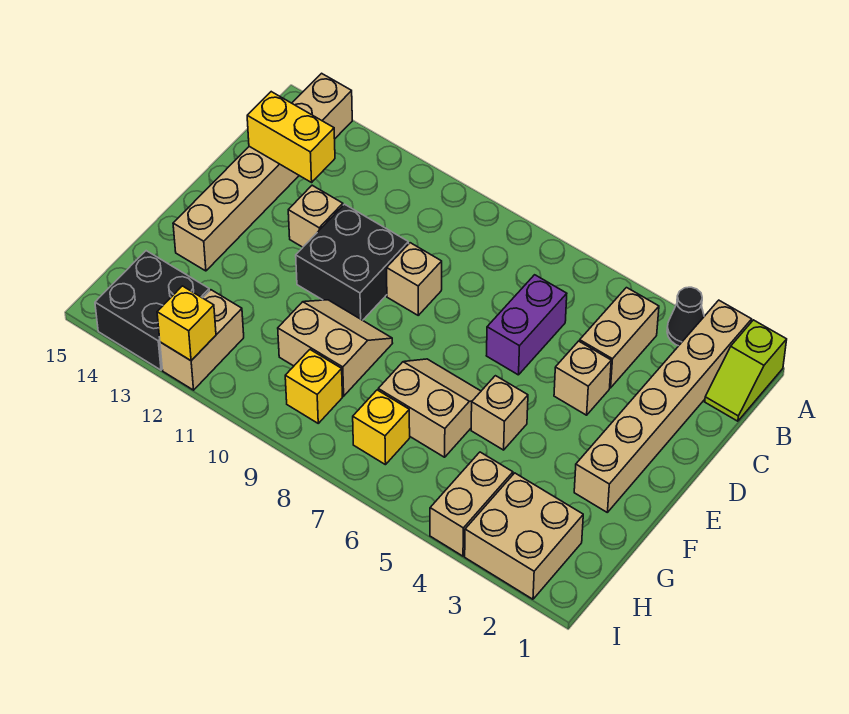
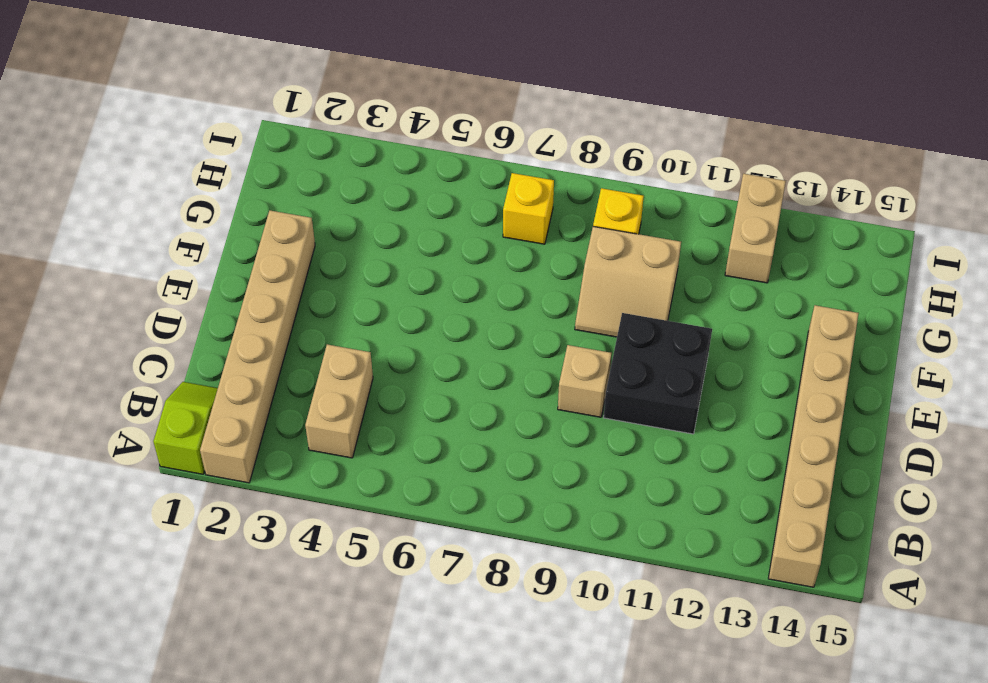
none -> black cone A3 level 1
none -> purple brick C6:D6 level 1
none -> tan brick D4 level 1

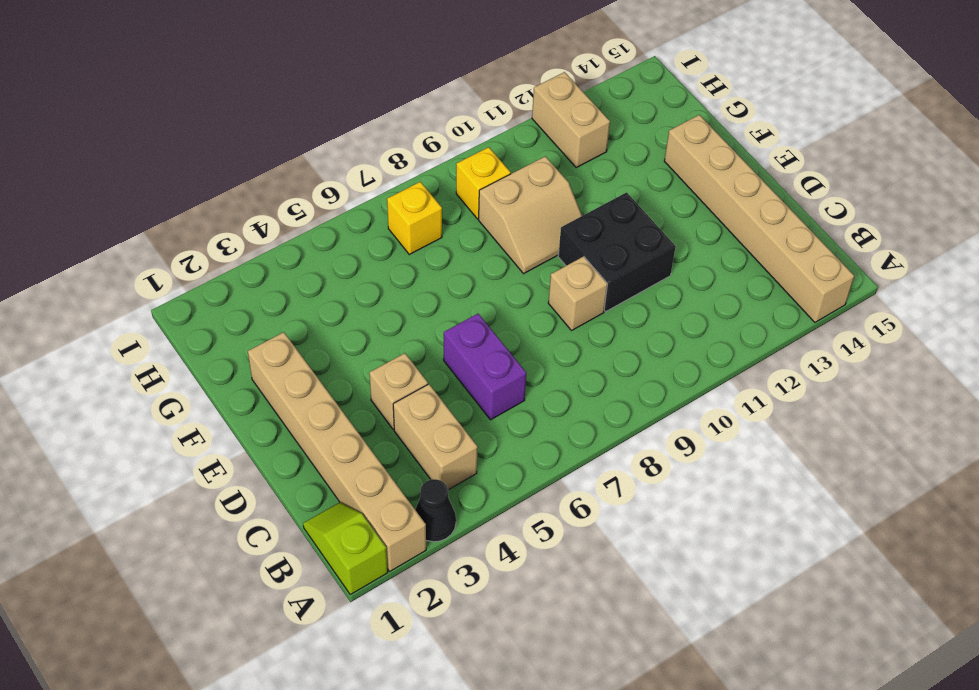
none -> tan brick D12 level 1
none -> tan brick F5 level 1
none -> tan slope F6:G7 level 1 top G

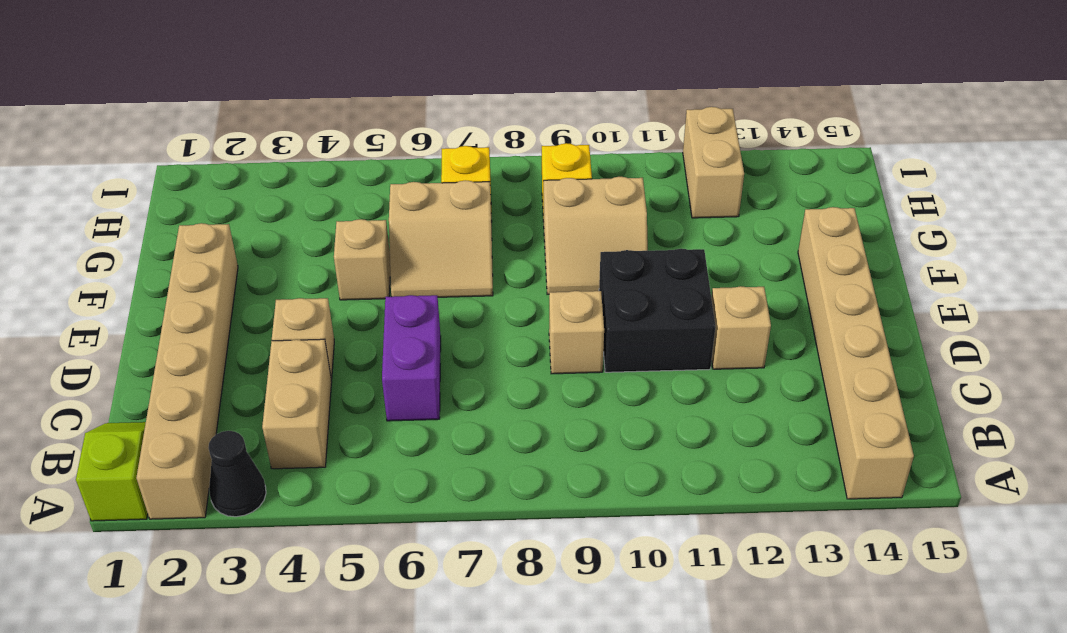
none -> tan brick H2:I3 level 1
none -> tan brick H4:I4 level 1
none -> black brick H13:I14 level 1

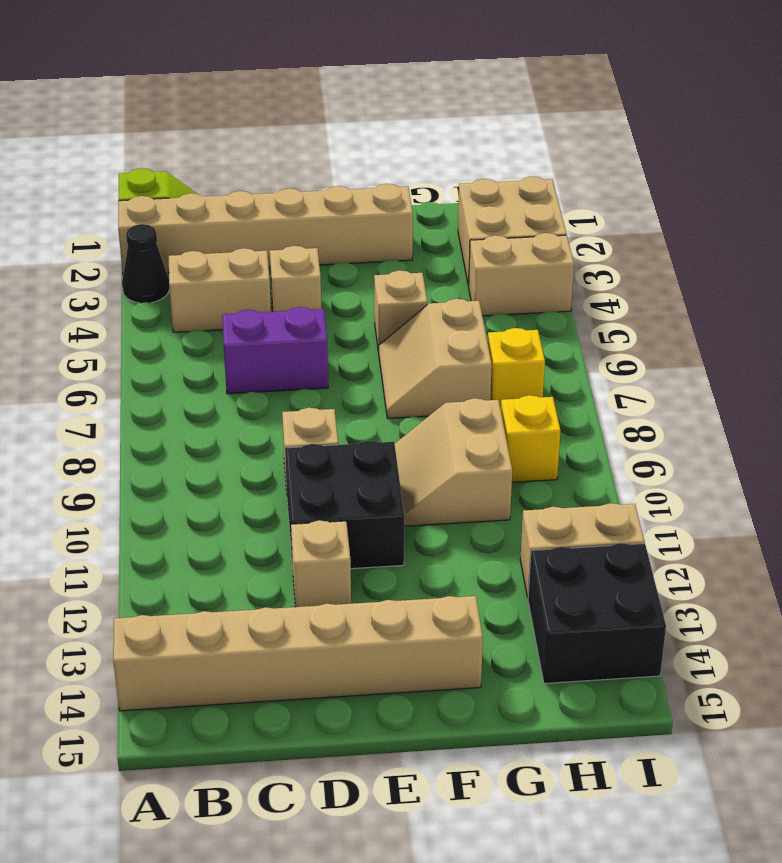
none -> yellow brick C13:C14 level 2
none -> yellow brick I12 level 2

